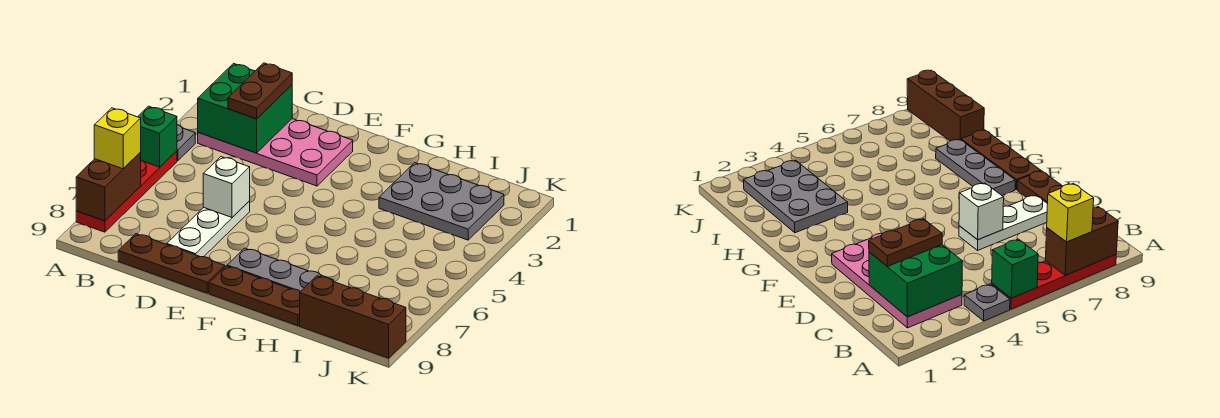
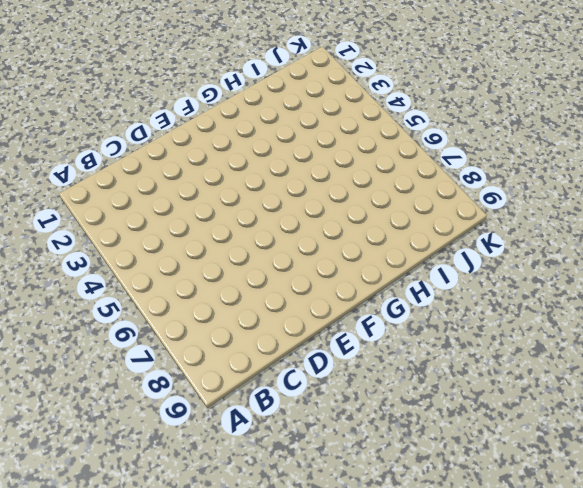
none -> grey plate A4 level 1
none -> red plate A5:A8 level 1
none -> pink plate B2:E3 level 1

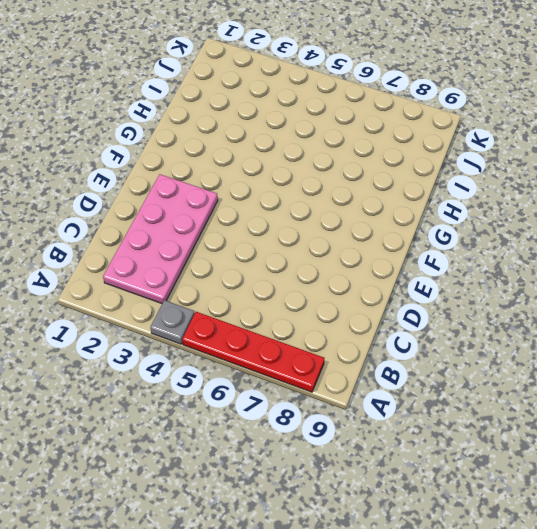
none -> brown plate C9:E9 level 1
none -> white plate D6:D8 level 1
none -> grey plate F8:H8 level 1

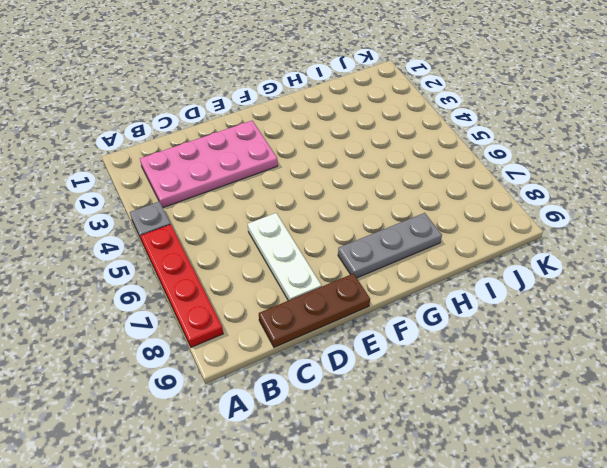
none -> brown plate F9:H9 level 1
none -> grey plate H2:J3 level 1
none -> brown brick I9:K9 level 1

